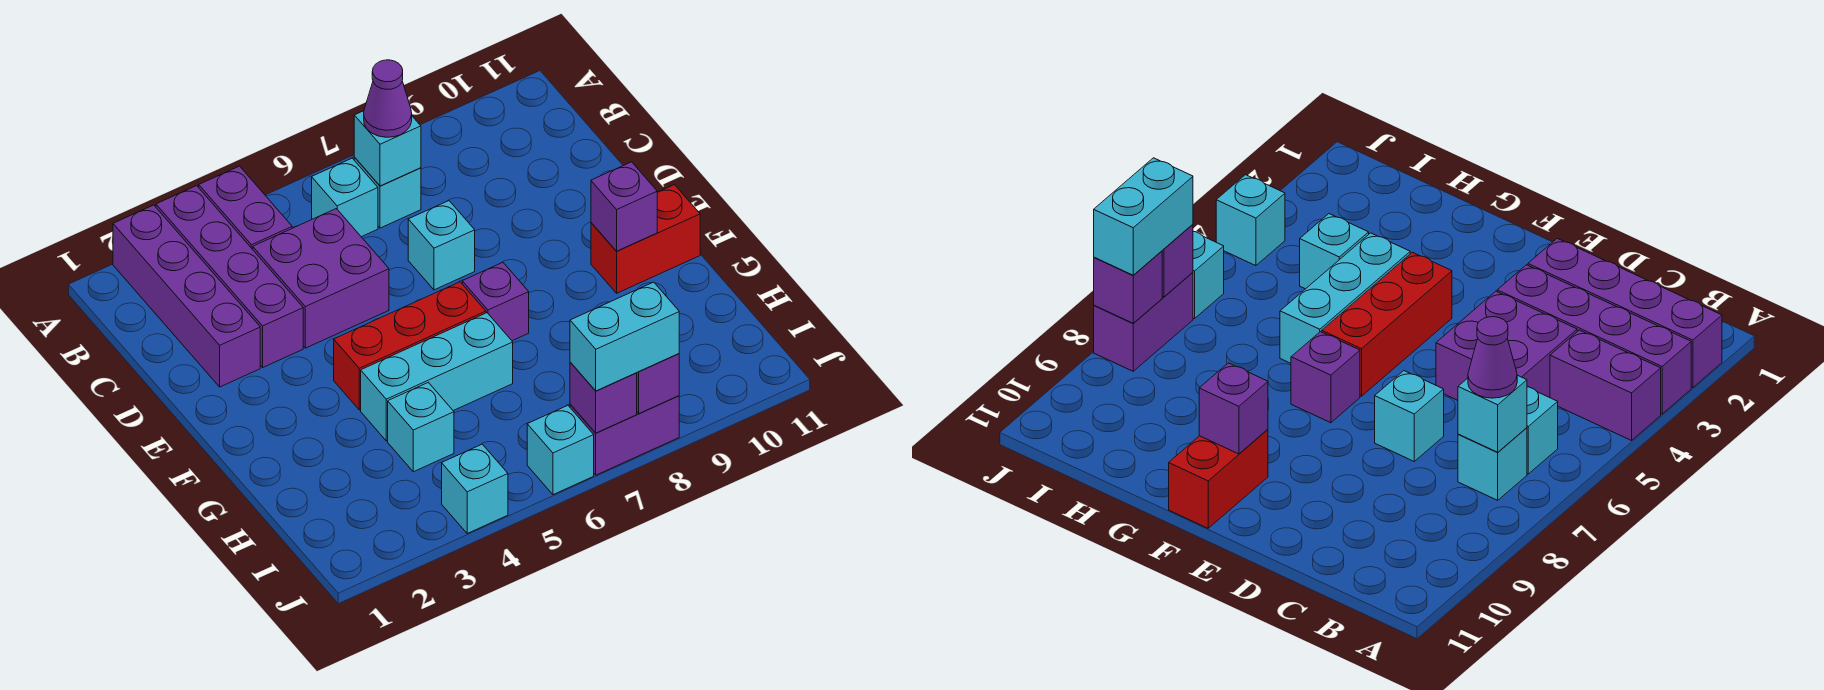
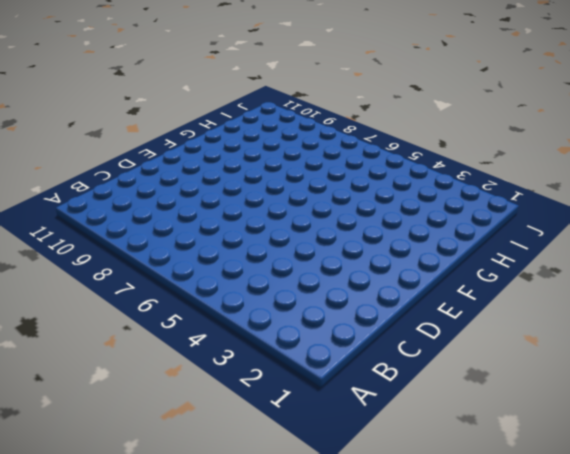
none -> purple brick A2:D2 level 1
none -> purple brick A3:D3 level 1
none -> purple brick A4:B4 level 1

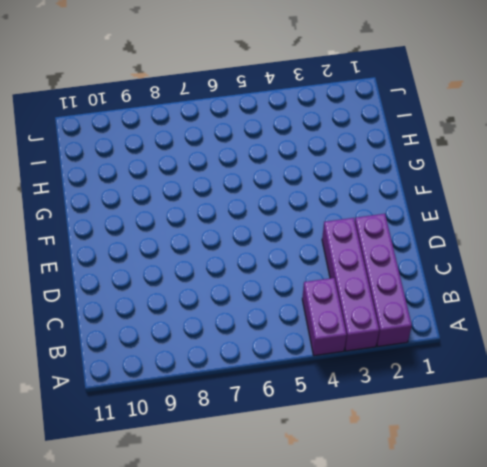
none -> cyan brick B6 level 1
none -> cyan brick B7 level 1
none -> purple brick C4:D5 level 1

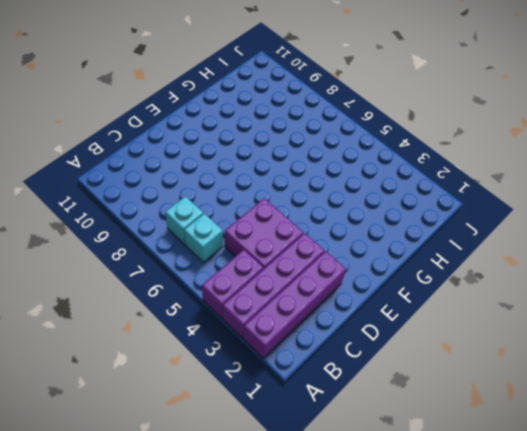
none -> cyan brick D7 level 1
none -> red brick F4:F6 level 1
none -> purple brick F7 level 1

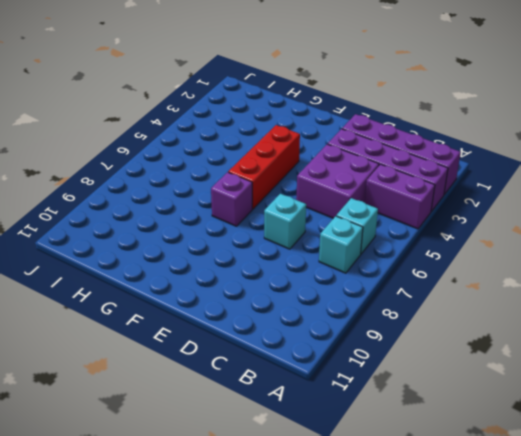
none -> red brick F10:F11 level 1
none -> cyan brick G4:G6 level 1
none -> cyan brick H4 level 1

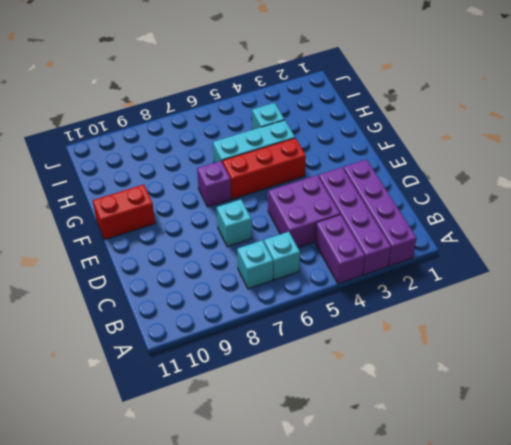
none -> cyan brick J4 level 1
none -> cyan brick J6 level 1
none -> purple brick J7:J8 level 1

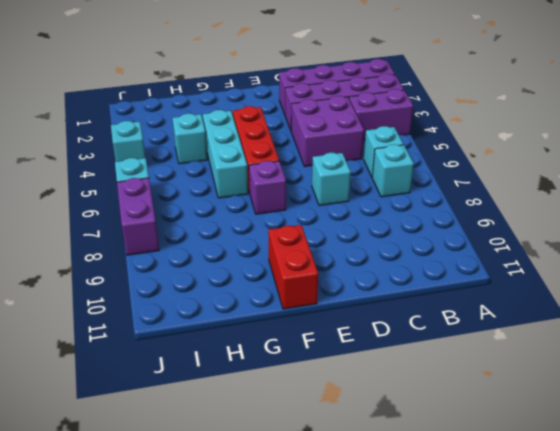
none -> cyan brick B7 level 2
none -> purple brick F10 level 2
none -> purple brick J7 level 2

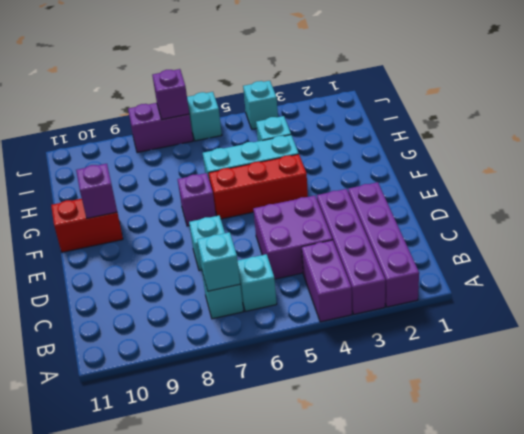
none -> purple brick J8 level 2
none -> purple cone B7 level 3
none -> cyan brick J7:J8 level 3

